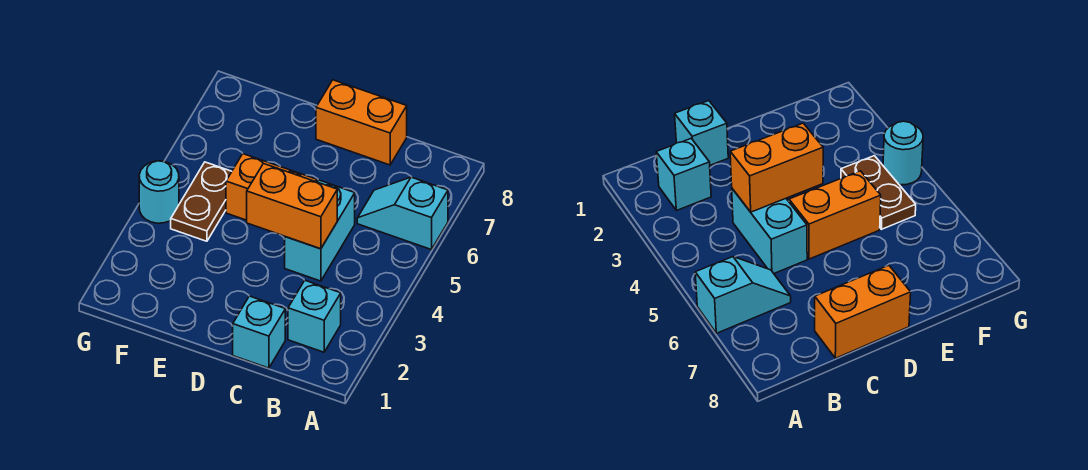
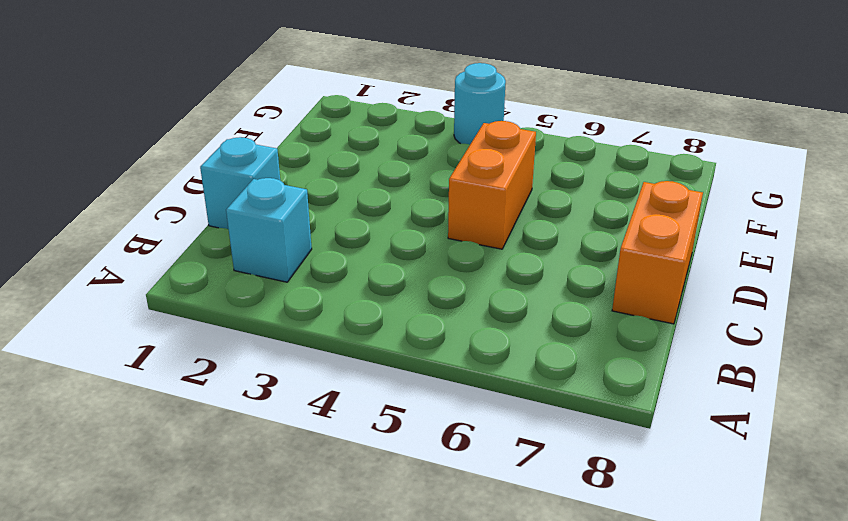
none -> cyan slope A6:B6 level 1 top A
none -> cyan brick C4:C5 level 1

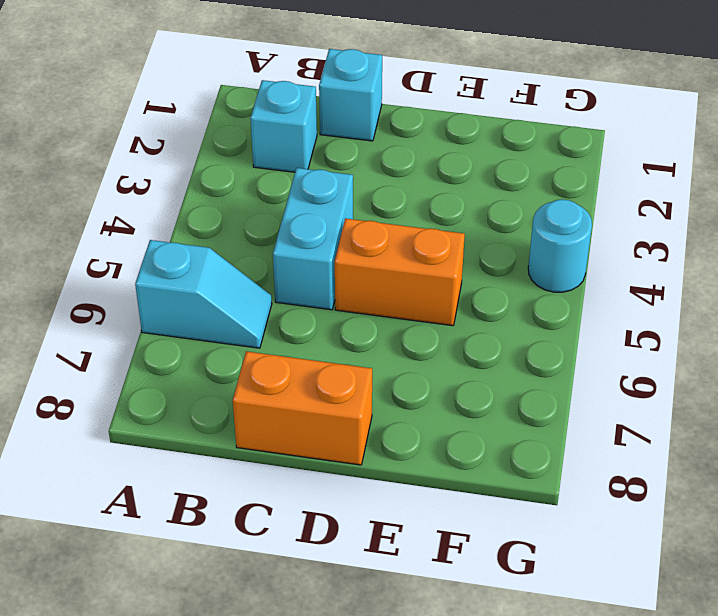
none -> brown plate F4:F5 level 1
none -> orange brick C4:D4 level 2

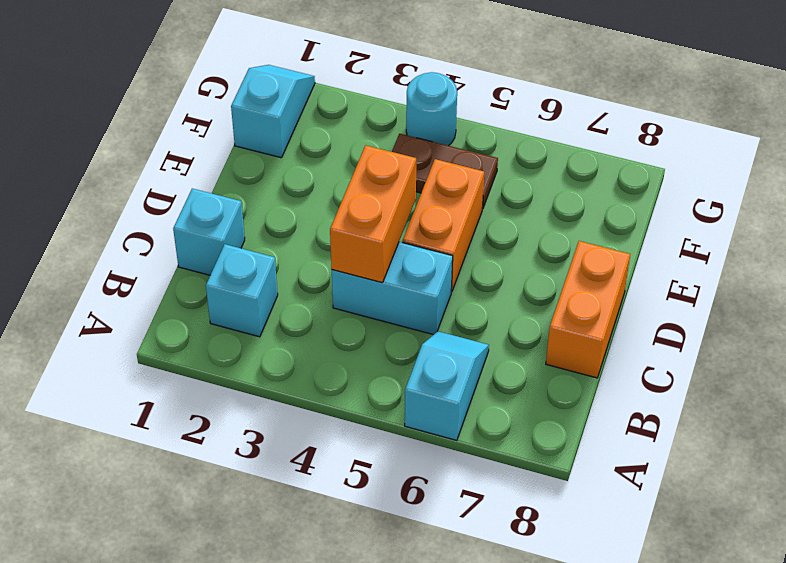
cyan slope F1:G1 level 1 top F -> none

